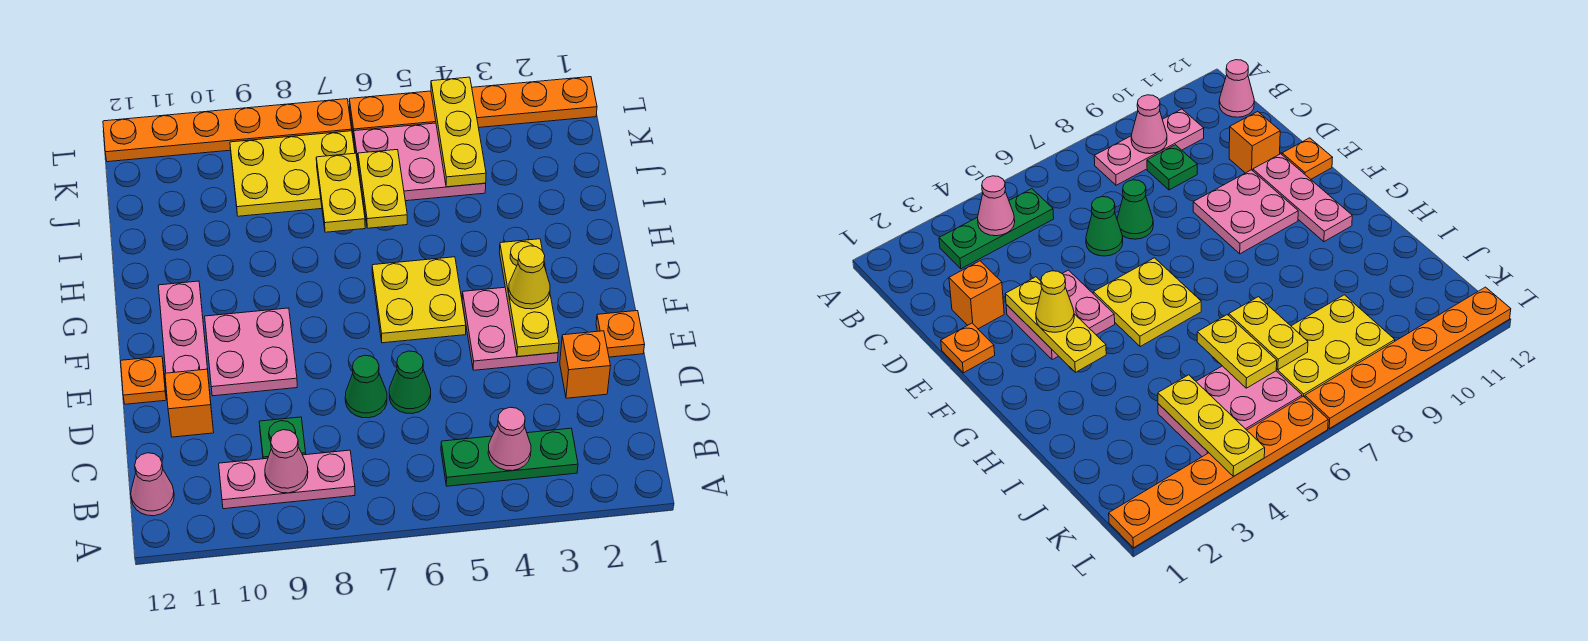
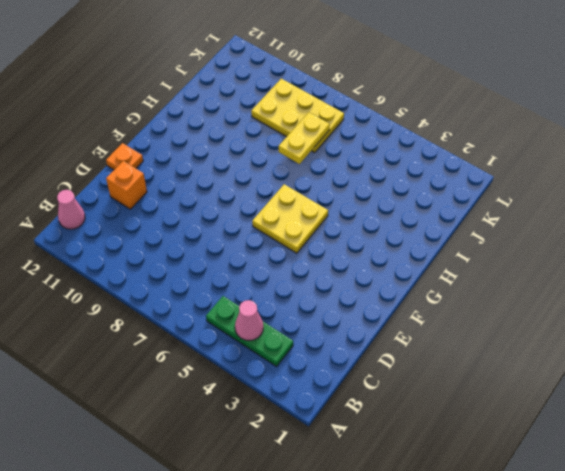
none -> pink plate B8:B10 level 1
none -> green plate C9 level 1
none -> orange brick D2 level 1

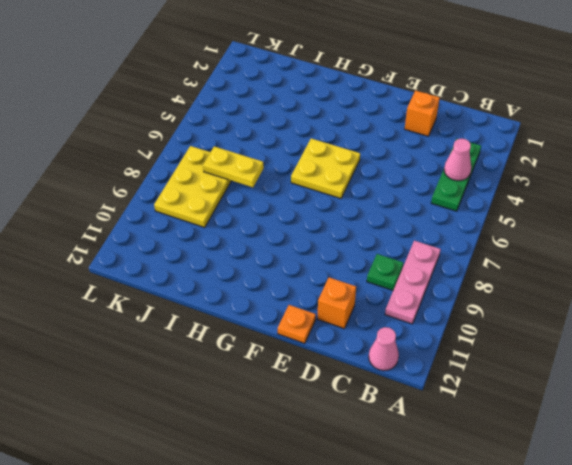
none -> green cone D6 level 1
none -> green cone D7 level 1
none -> orange plate E1 level 1

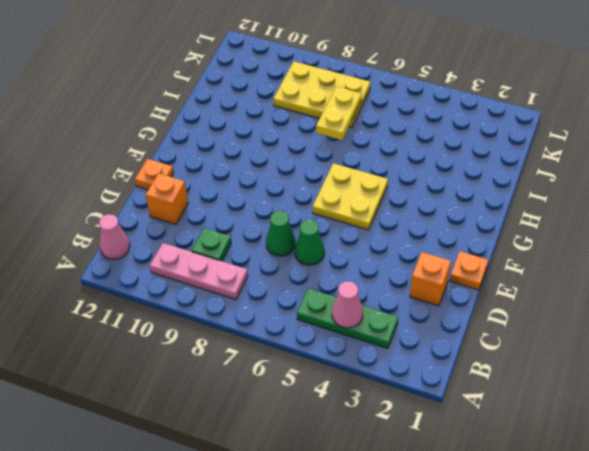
none -> pink plate E3:F4 level 1
none -> pink plate E9:F10 level 1
none -> pink plate E11:G11 level 1

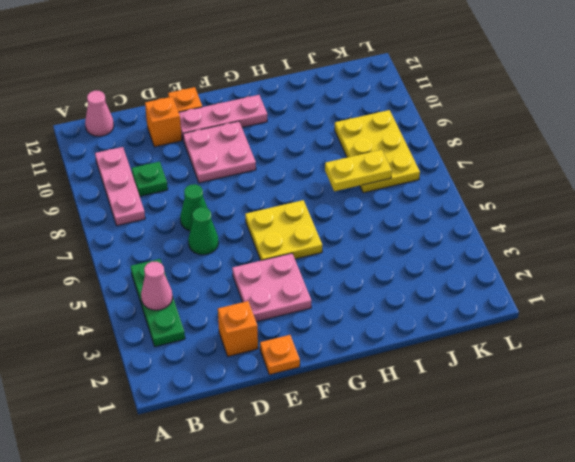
none -> pink plate J4:K6 level 1
none -> orange plate L1:L6 level 1
none -> orange plate L7:L12 level 1

